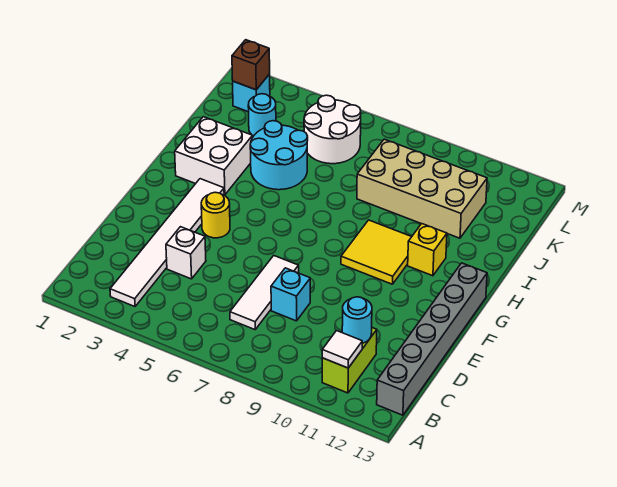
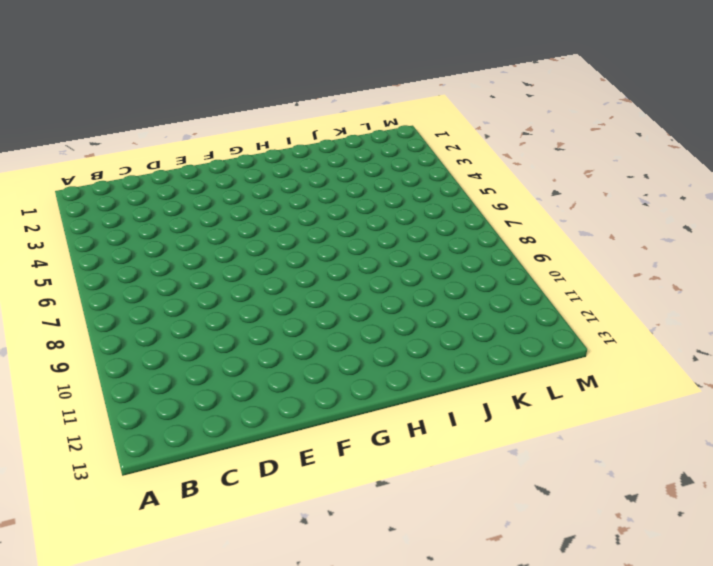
none -> white tile B3:G3 level 1
none -> lime brick B11:C11 level 1
none -> grey brick B13:G13 level 1

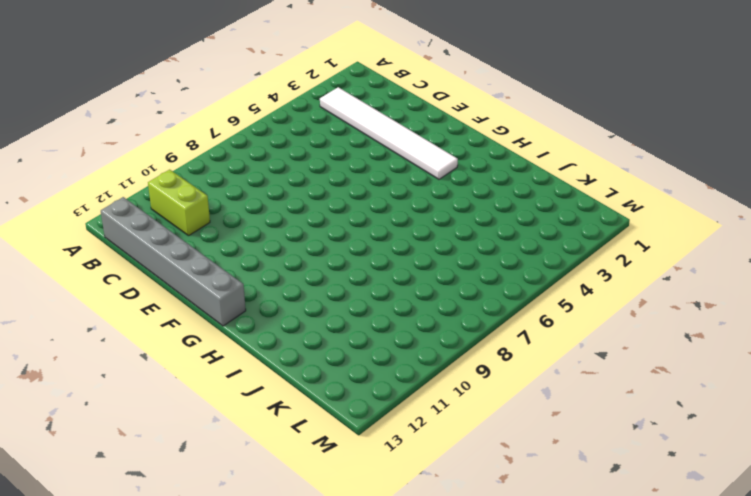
none -> white tile C7:E7 level 1
none -> white brick D4 level 1
none -> cyan brick D8 level 1

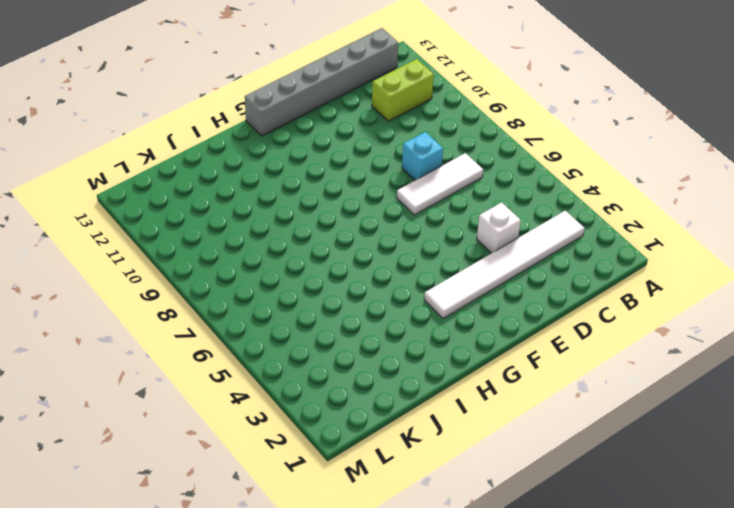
none -> yellow round brick F4 level 1
none -> yellow tile G9:H10 level 1
none -> white brick H2:I3 level 1

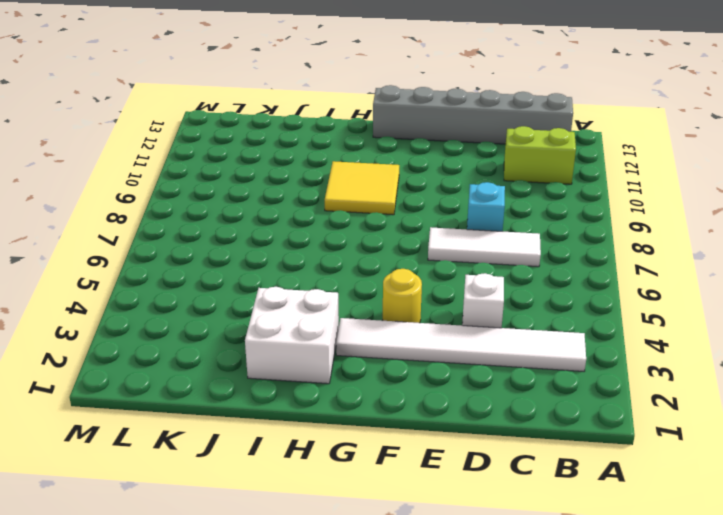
none -> yellow brick H11 level 1
none -> cyan round brick I4:J5 level 1
none -> tan brick J8:K11 level 1

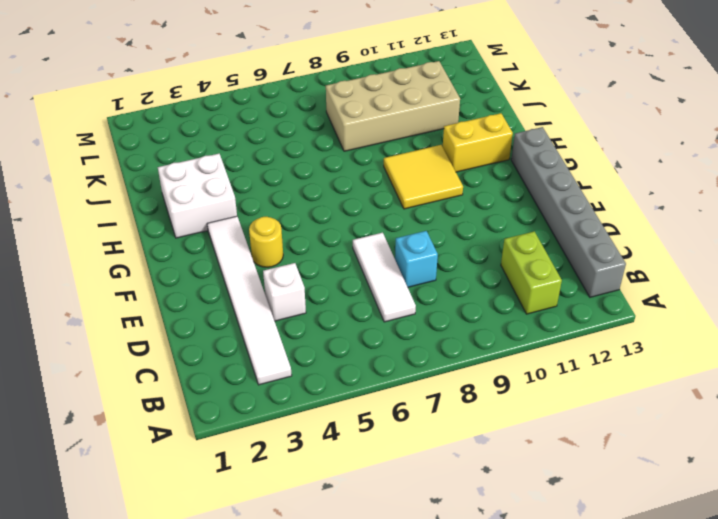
yellow brick H11:H12 level 1 -> yellow brick H11 level 1
none -> cyan round brick I4:J5 level 1
none -> cyan round brick K3 level 1
none -> white round brick K5:L6 level 1

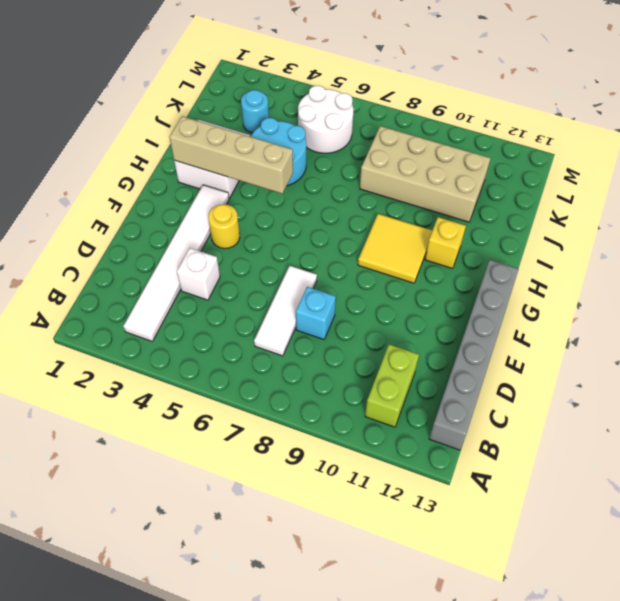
tan brick H2:H5 level 2 -> none
none -> cyan brick L2 level 1
none -> white tile B11 level 2
none -> cyan round brick C11 level 2

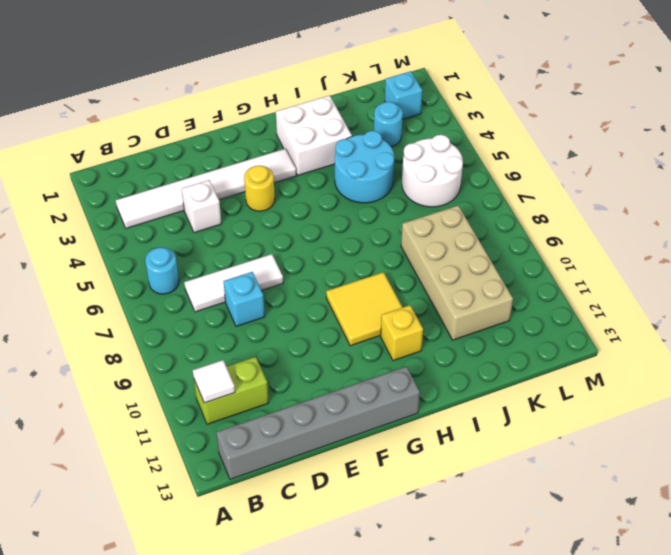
cyan round brick B6 level 1 -> cyan round brick C11 level 2
none -> brown brick L2 level 2

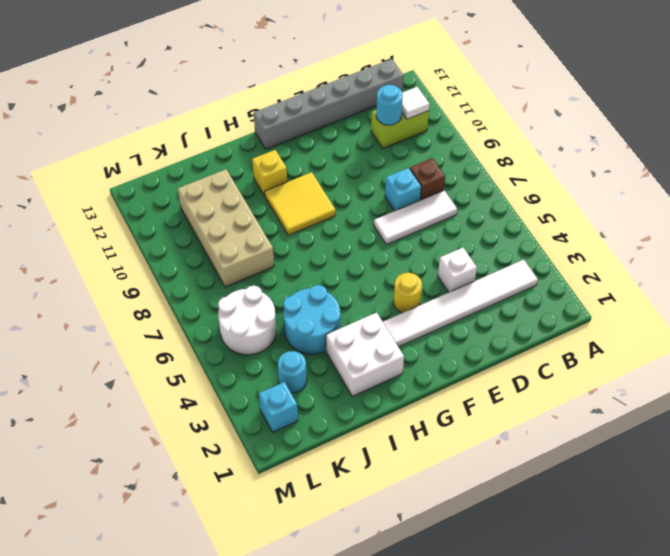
brown brick C8 level 1 -> brown brick L2 level 2

